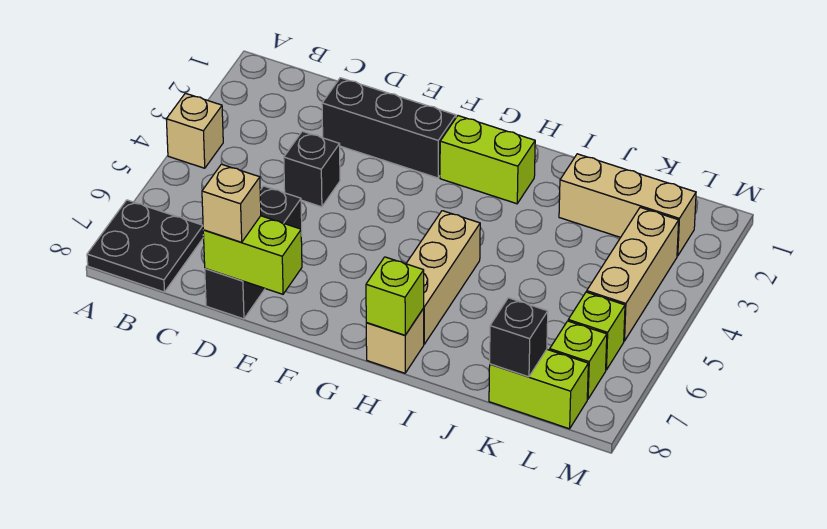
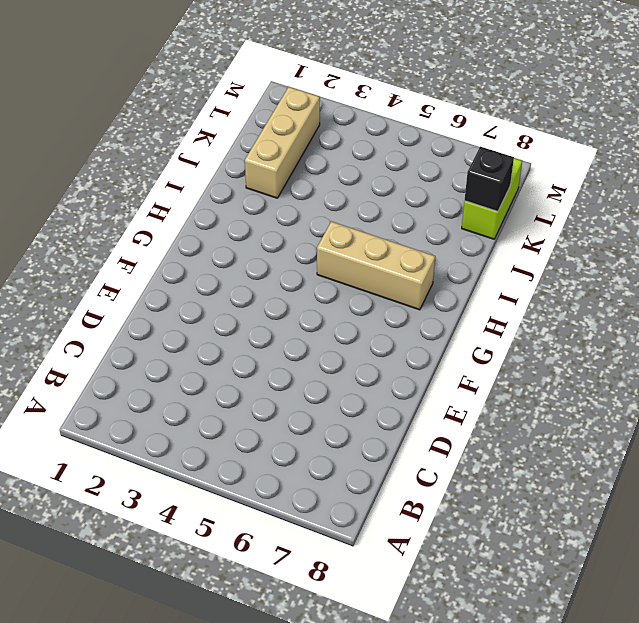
none -> tan brick A4 level 1
none -> black plate A7:B8 level 1
none -> black brick D2:F2 level 1

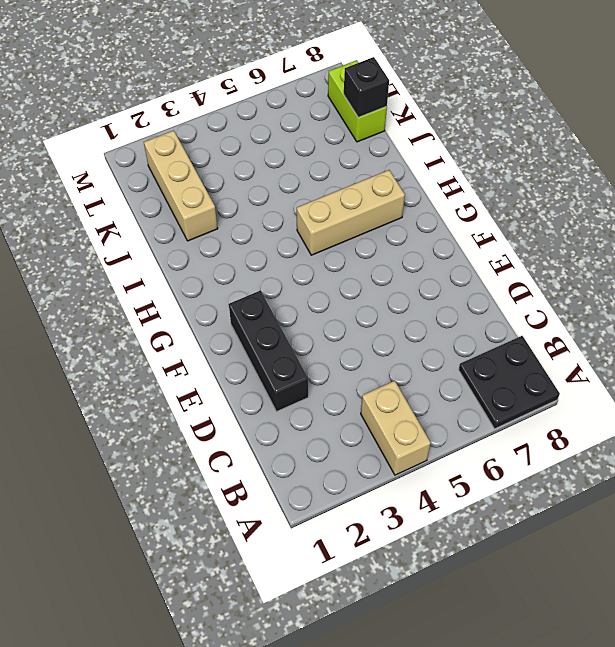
tan brick A4:B4 level 1 -> tan brick A4 level 1
none -> black brick D4 level 1
none -> black brick D6:D8 level 1
none -> lime brick G2:H2 level 1

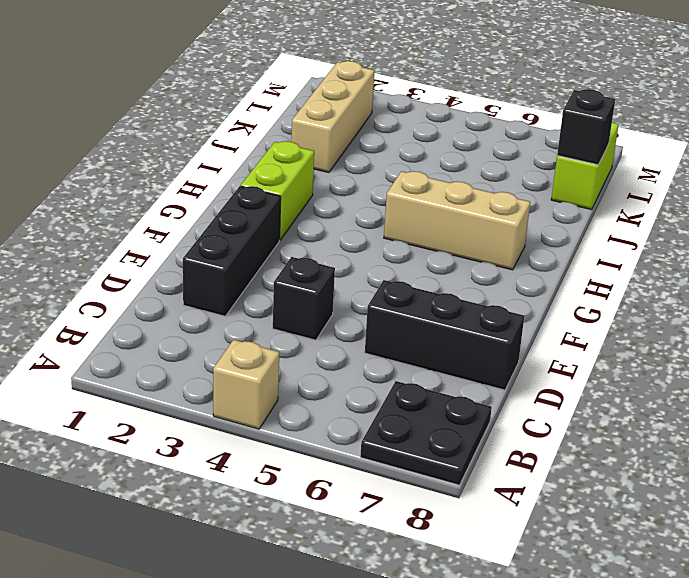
none -> tan brick H8 level 1
none -> tan brick L3:L5 level 1
none -> lime brick L6 level 1

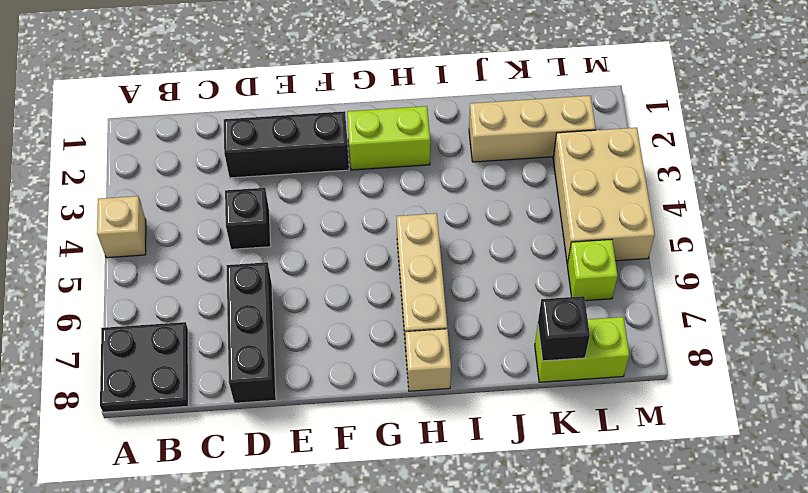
tan brick L3:M5 level 1 -> tan brick L3:L5 level 1
none -> lime brick L7 level 1
none -> lime brick D8:E8 level 2
none -> lime brick H8 level 2

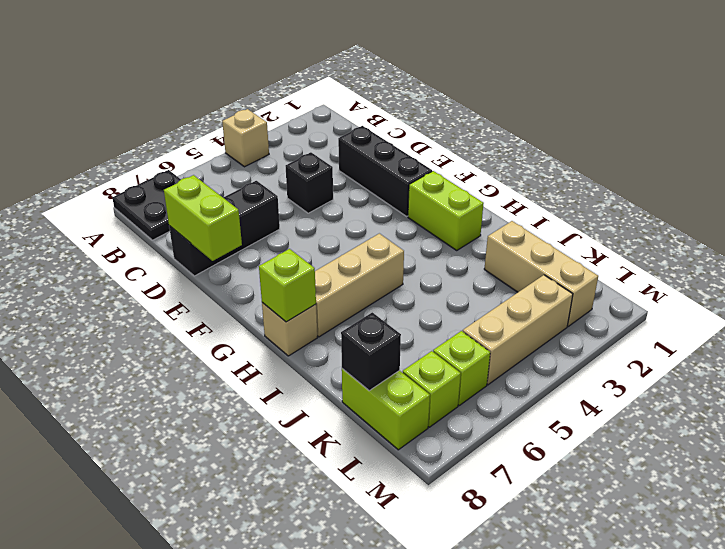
none -> tan brick D8 level 3

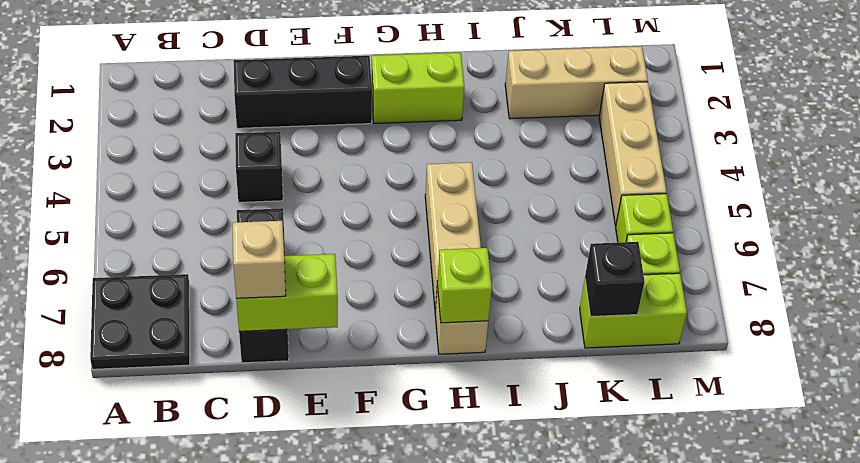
none -> tan brick A4 level 1

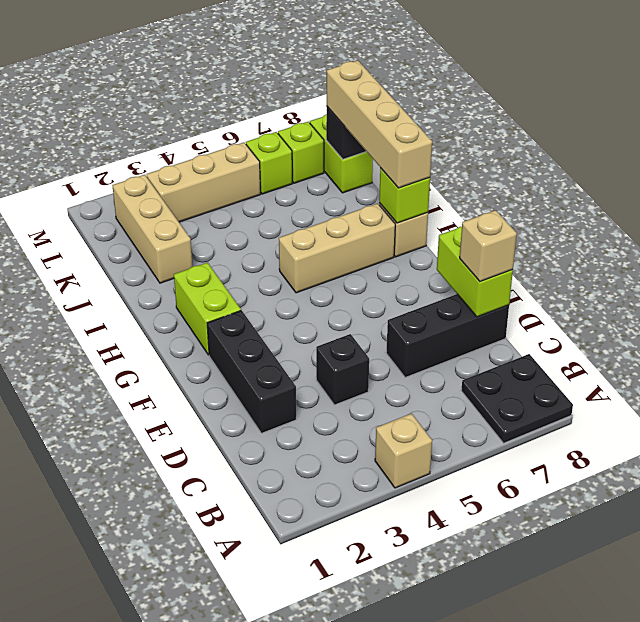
tan brick H8:K8 level 3 -> none

